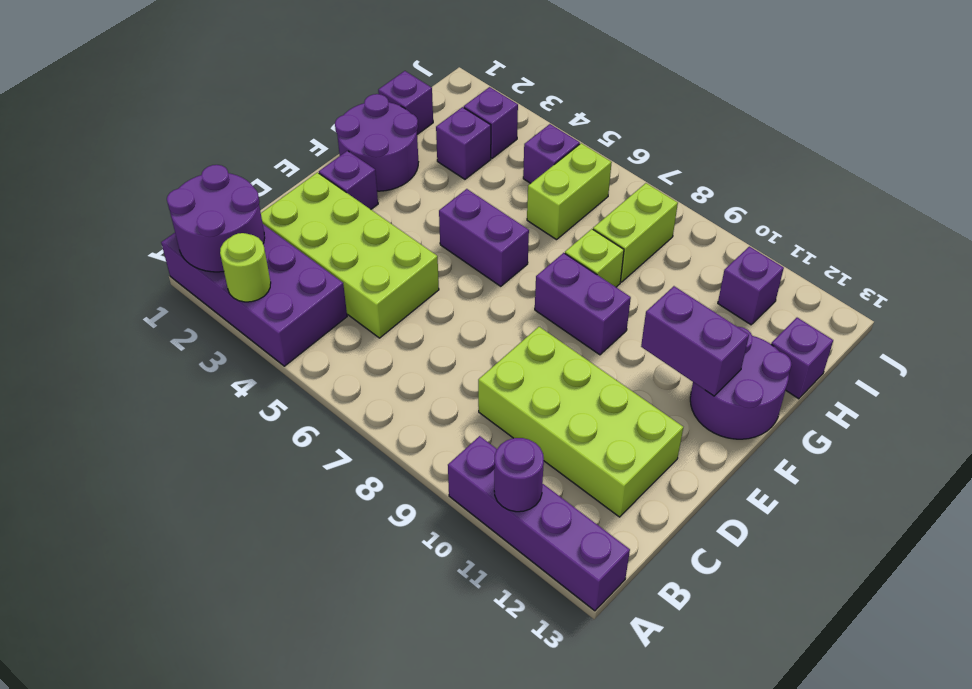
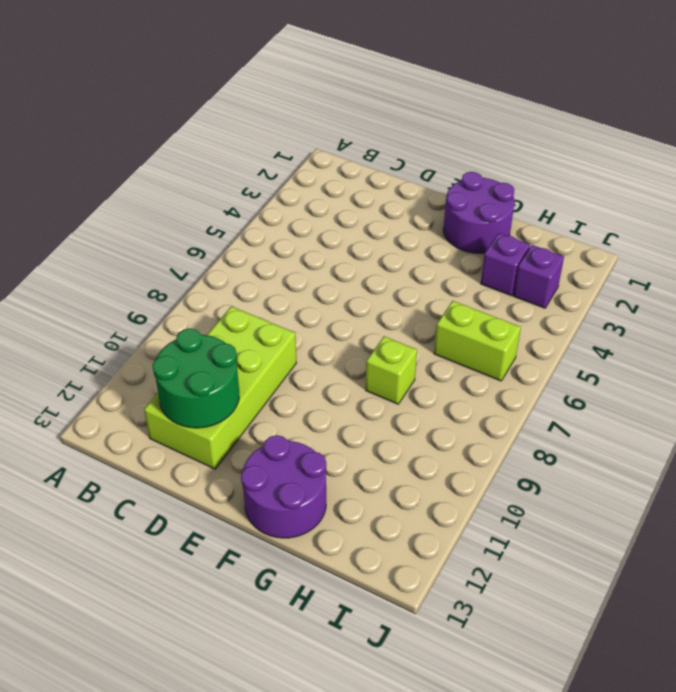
green round brick C11:D12 level 2 -> none
none -> purple brick A1:B4 level 1
none -> purple brick A10:A13 level 1
none -> lime brick C2:D5 level 1

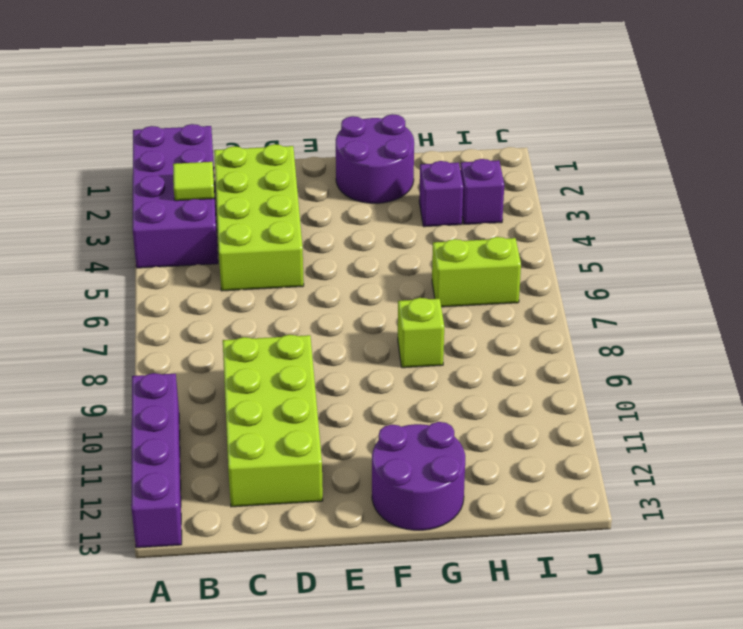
lime tile B3 level 2 -> none
none -> purple brick E2 level 1
none -> purple brick F5:F6 level 1
none -> purple brick F8:F9 level 1

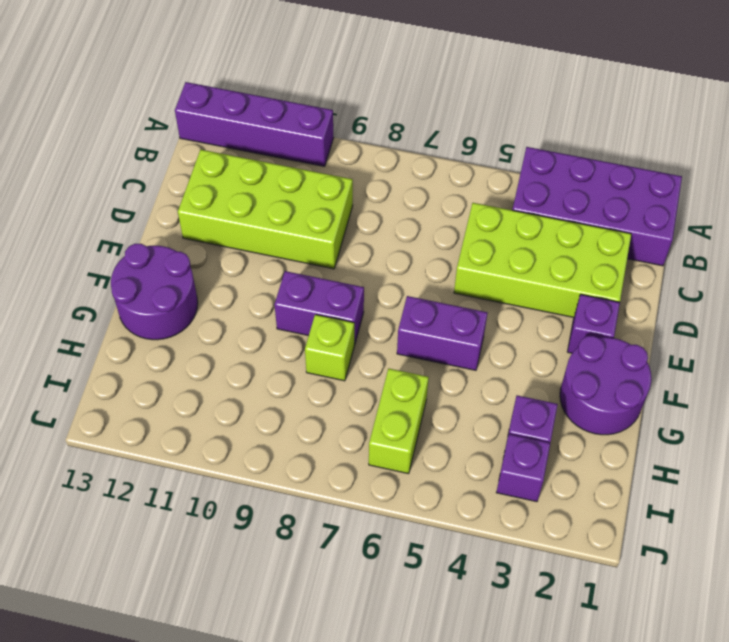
none -> purple brick H1 level 1
none -> lime brick H8:I8 level 1
none -> purple brick H13 level 1

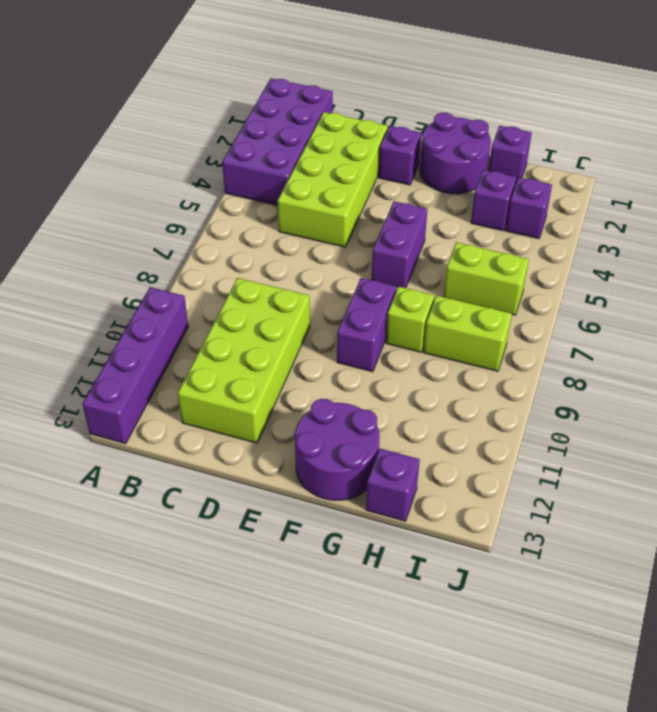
none -> purple brick I5 level 1
none -> purple brick I11 level 1
none -> purple round brick A1:B2 level 2

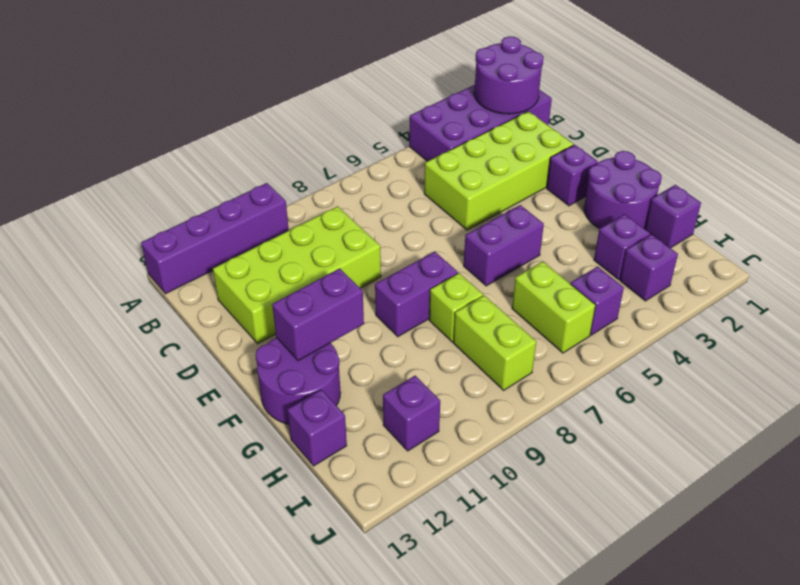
none -> lime round brick A3 level 2
none -> purple round brick A11 level 2

